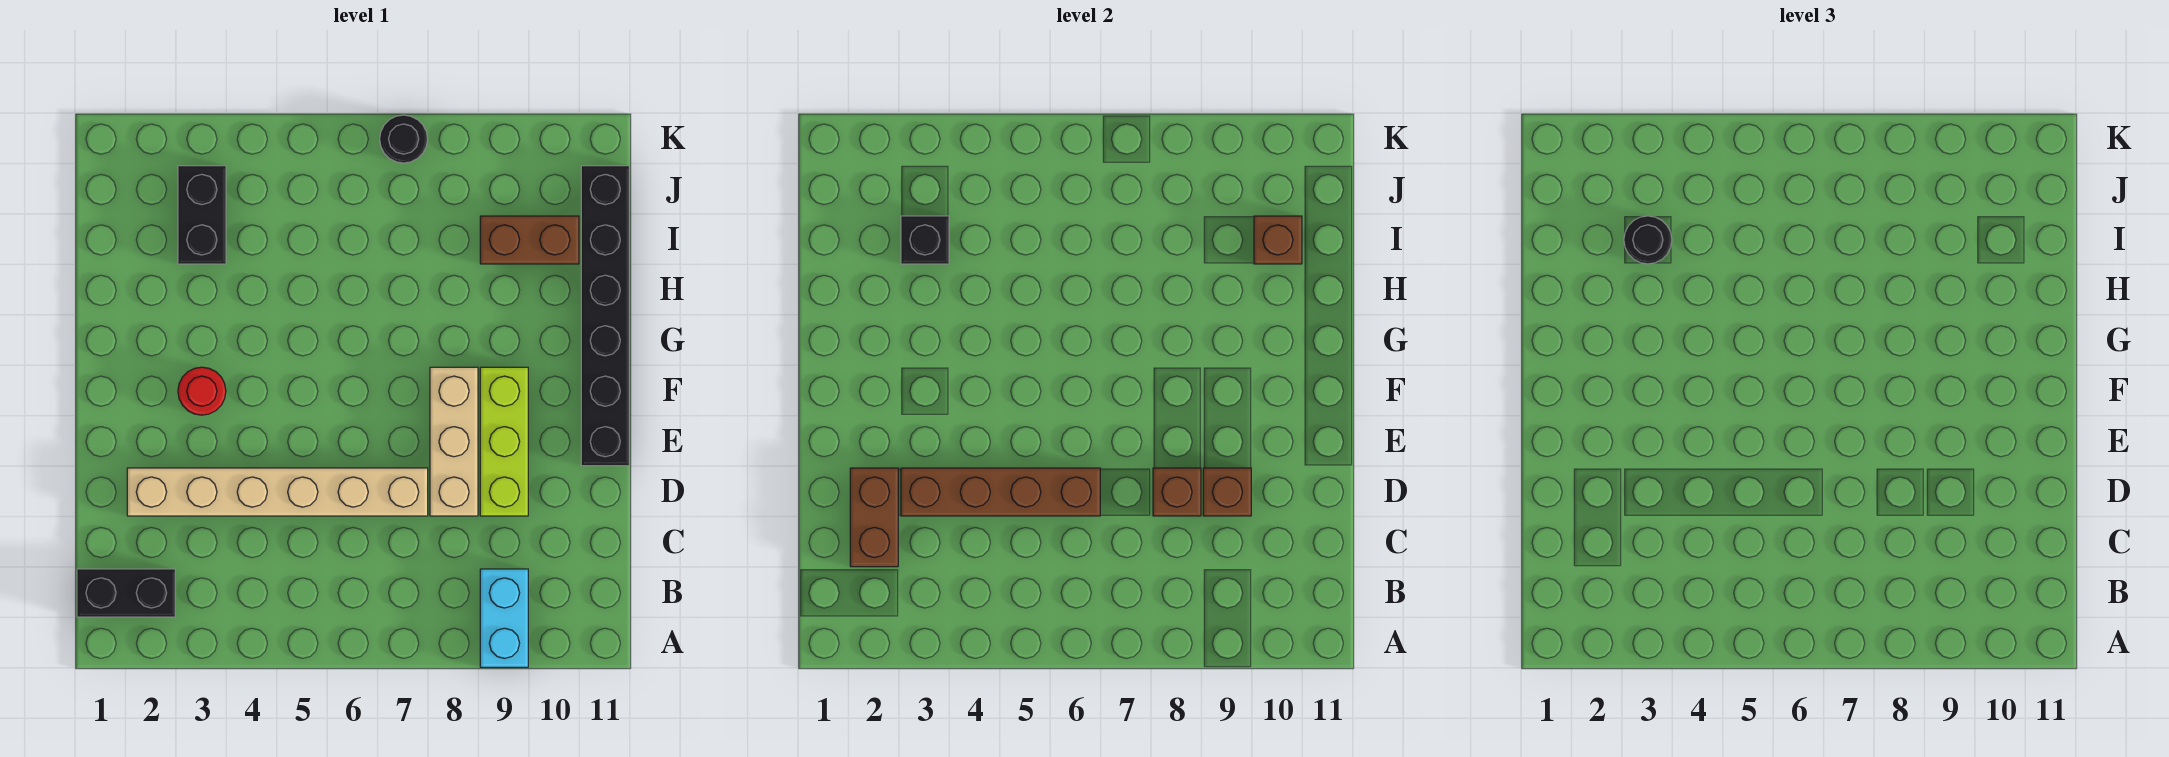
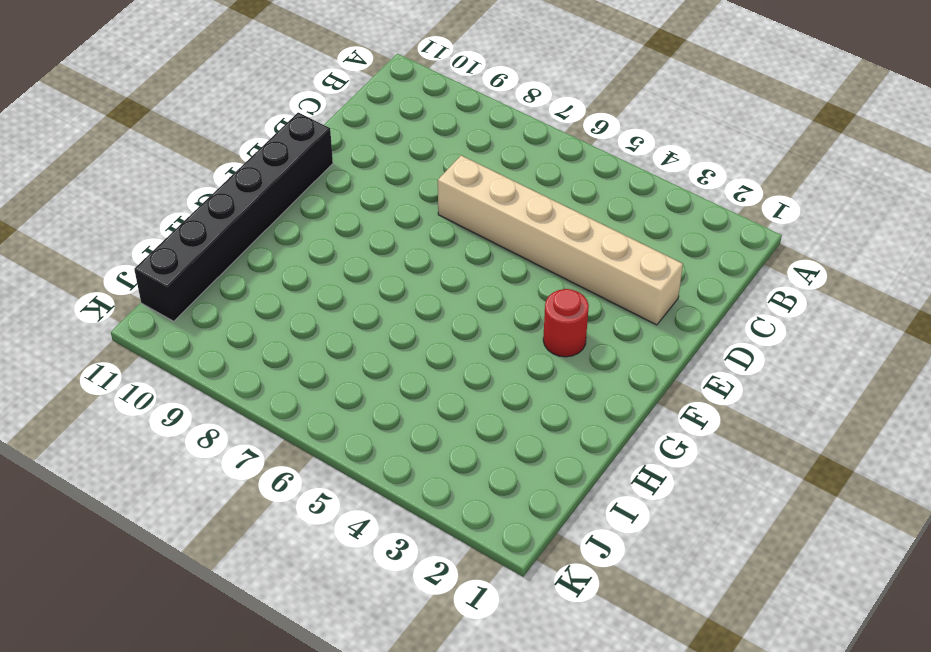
none -> cyan brick A9:B9 level 1
none -> black brick B1:B2 level 1
none -> tan brick D8:F8 level 1

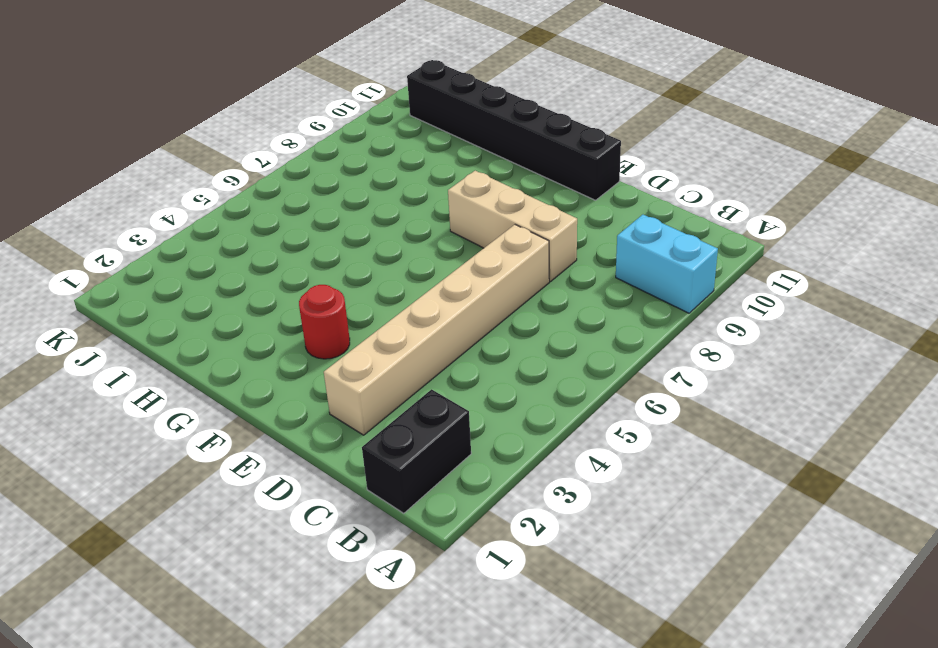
none -> lime brick D9:F9 level 1
none -> black brick I3:J3 level 1
none -> brown brick I9:I10 level 1

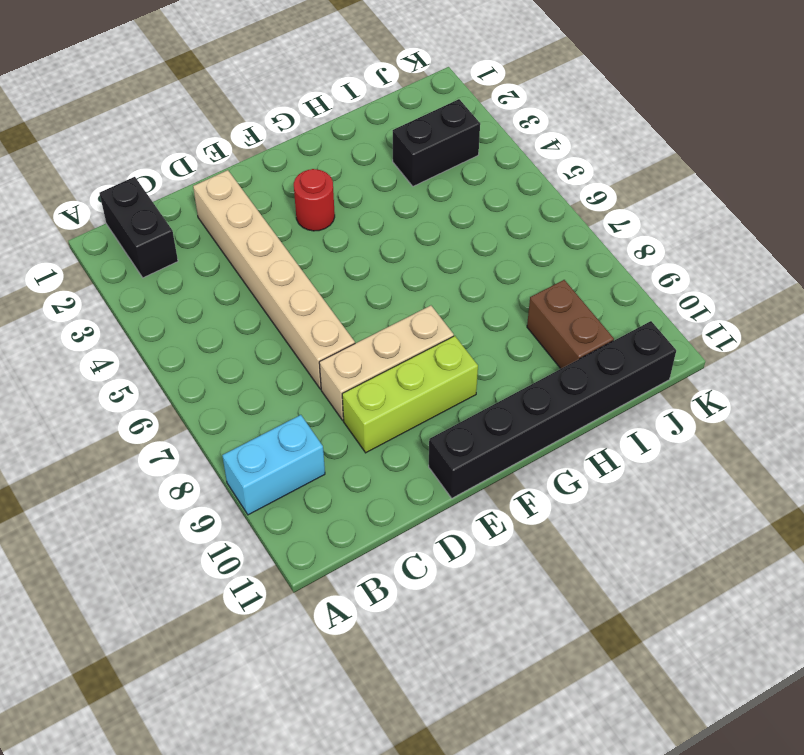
none -> black round brick K7 level 1
none -> brown brick C2:D2 level 2
none -> brown brick D3:D6 level 2

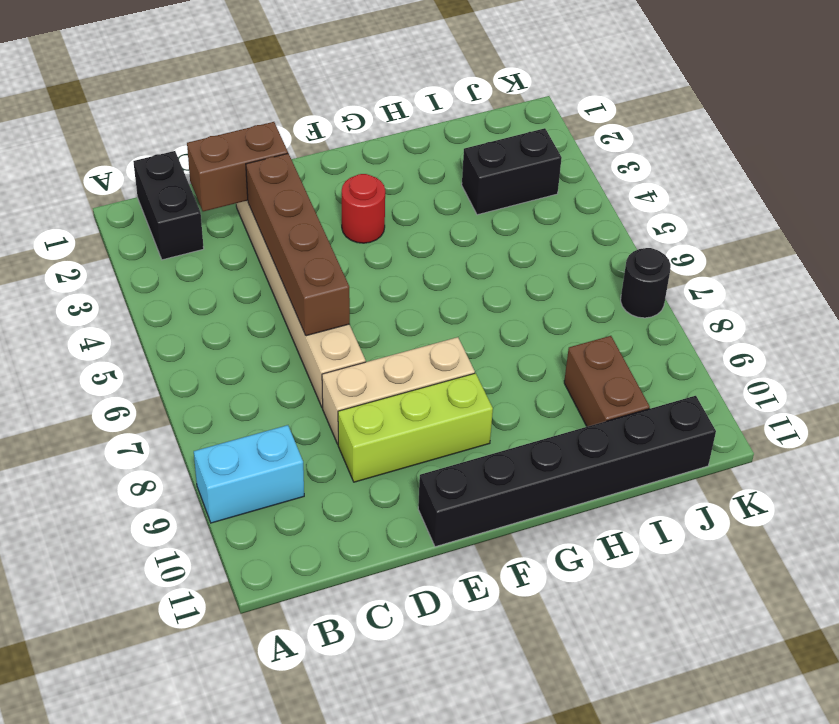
none -> brown brick D8 level 2
none -> brown brick D9 level 2
none -> black brick I3 level 2

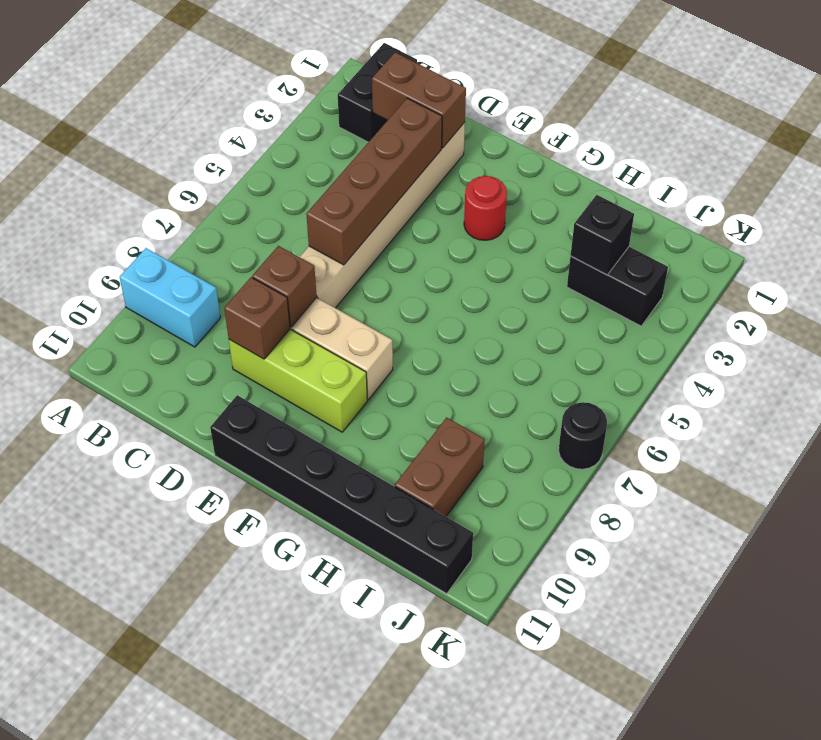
none -> brown brick I10 level 2
none -> black round brick I3 level 3

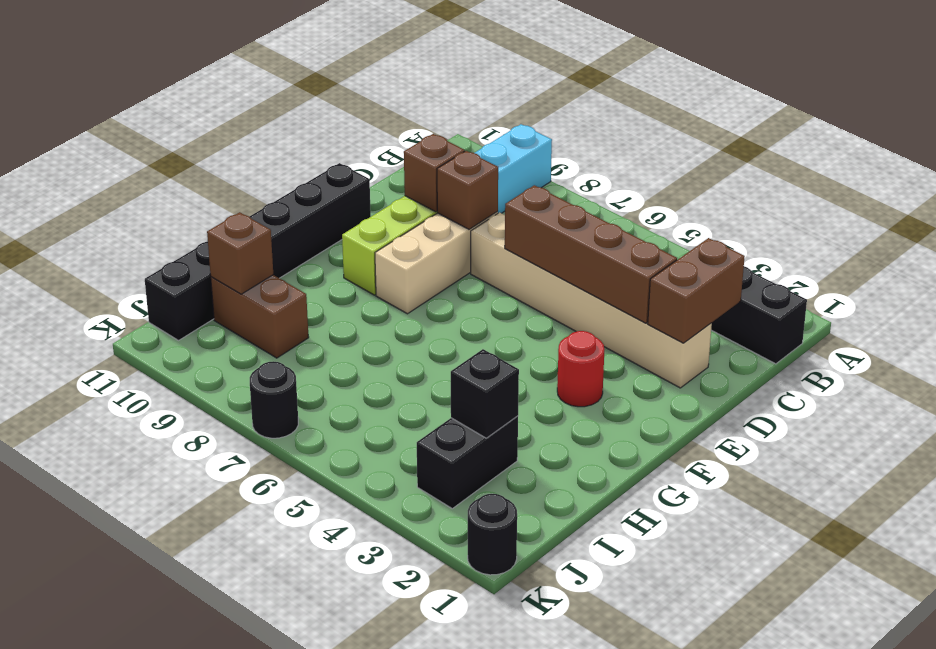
black round brick K1 level 1 -> black round brick I3 level 3

